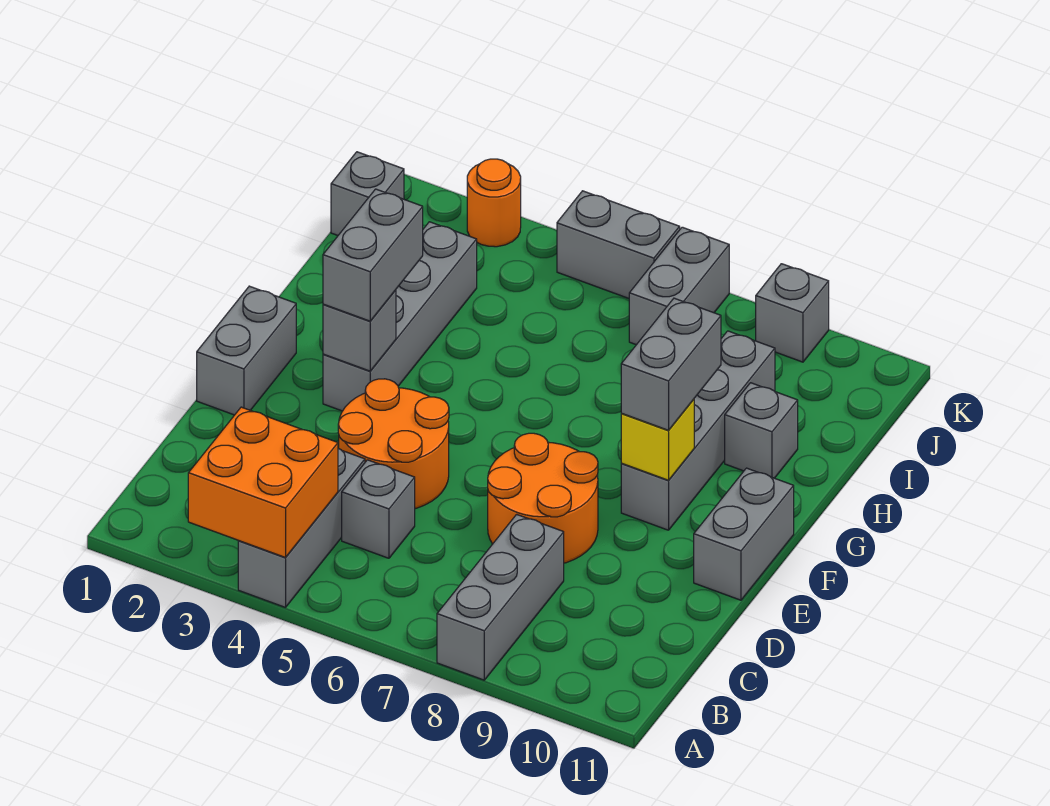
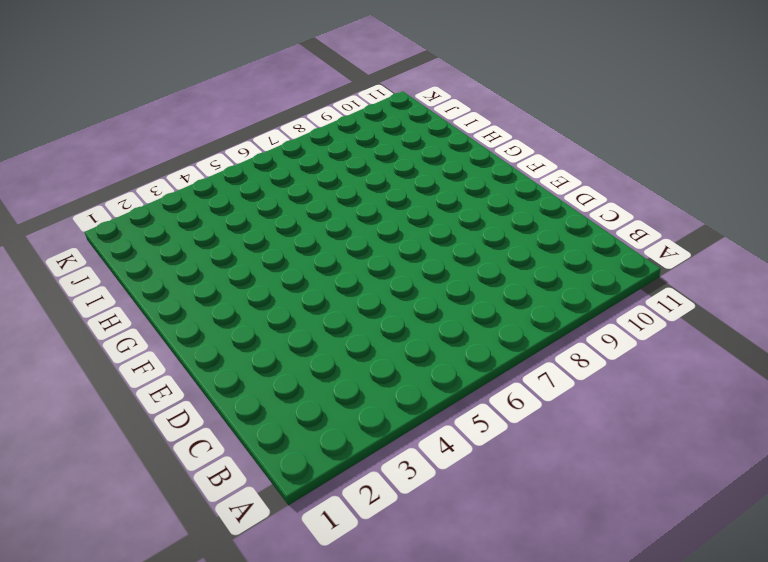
none -> grey brick A4:C4 level 1
none -> grey brick A8:C8 level 1
none -> grey brick C5 level 1

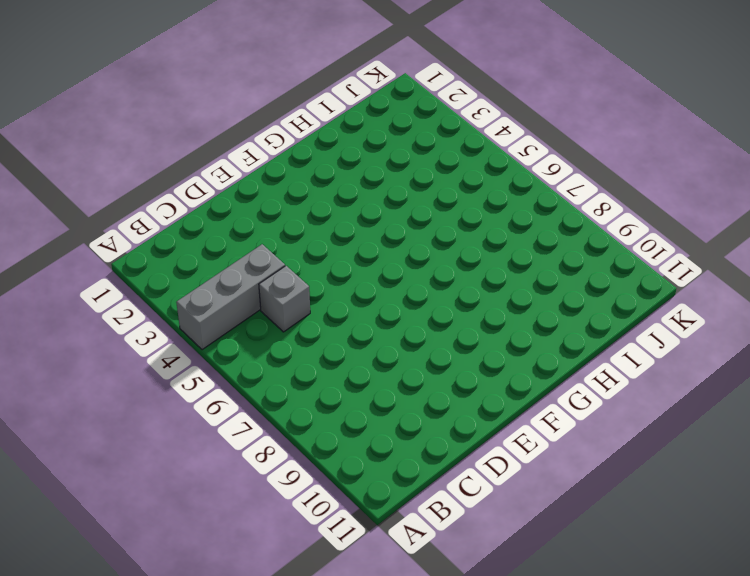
none -> grey brick A8:C8 level 1
none -> orange round brick D4:E5 level 1
none -> orange round brick D7:E8 level 1

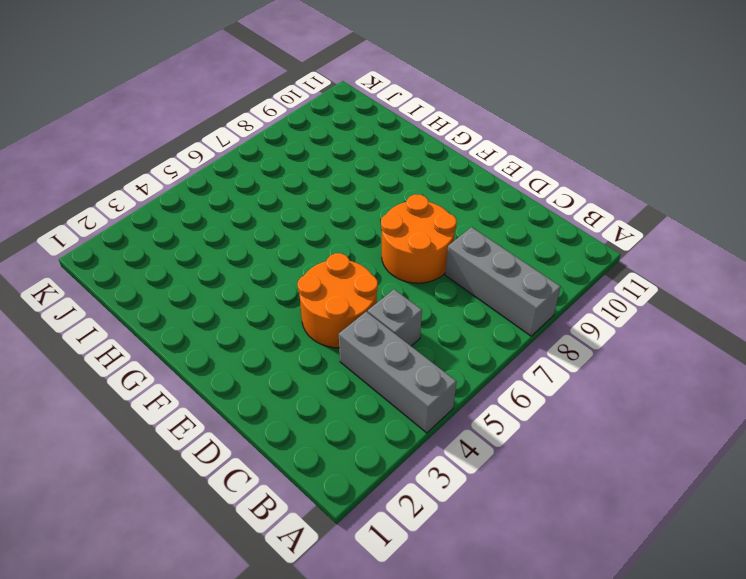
none -> grey brick E1:F1 level 1
none -> grey brick E11:F11 level 1
none -> grey brick F3:I3 level 1

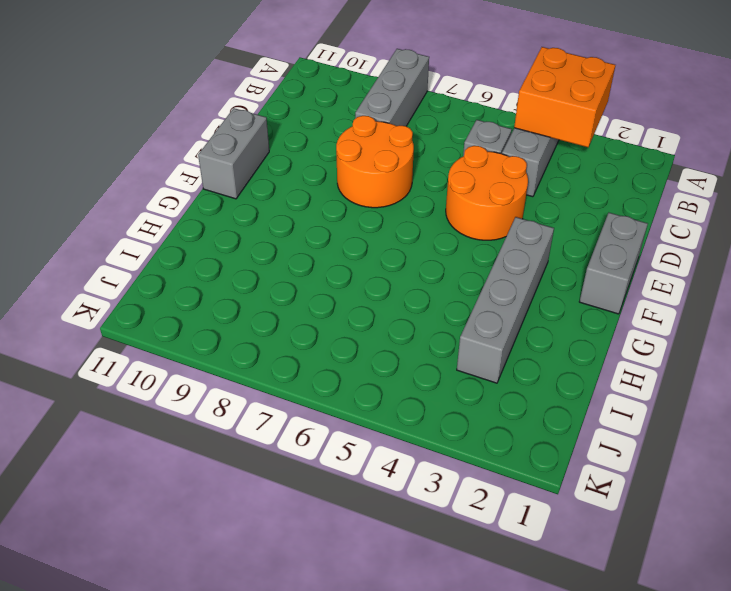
none -> grey brick F9:I9 level 1
none -> grey brick H10 level 1
none -> grey brick J1 level 1

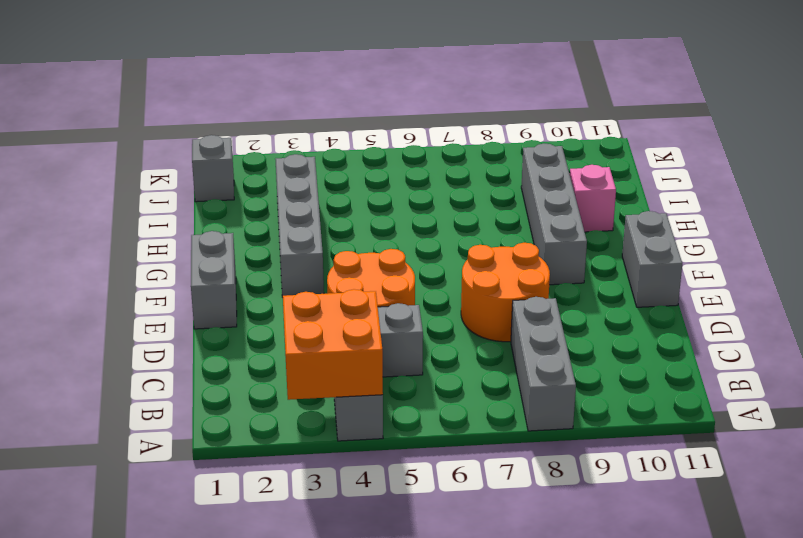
pink brick H10 level 1 -> grey brick H10 level 1
none -> grey brick J7:K7 level 1
none -> orange round brick K3 level 1
none -> grey brick K5:K6 level 1

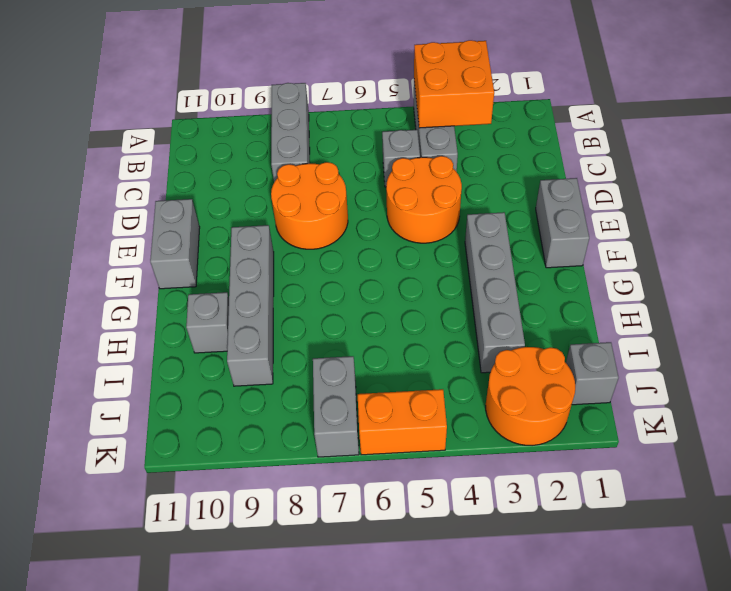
orange round brick J2:K3 level 1 -> orange round brick K3 level 1
orange brick K5:K6 level 1 -> grey brick K5:K6 level 1
none -> grey brick K9 level 1
none -> grey brick F3 level 2
none -> yellow brick F9 level 2

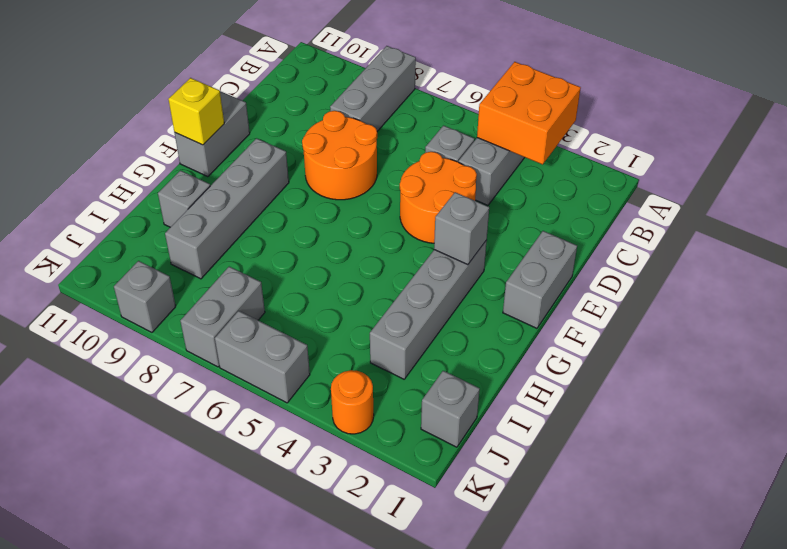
yellow brick F11 level 2 -> yellow brick F9 level 2
none -> grey brick F3:G3 level 3
none -> grey brick F9:G9 level 3

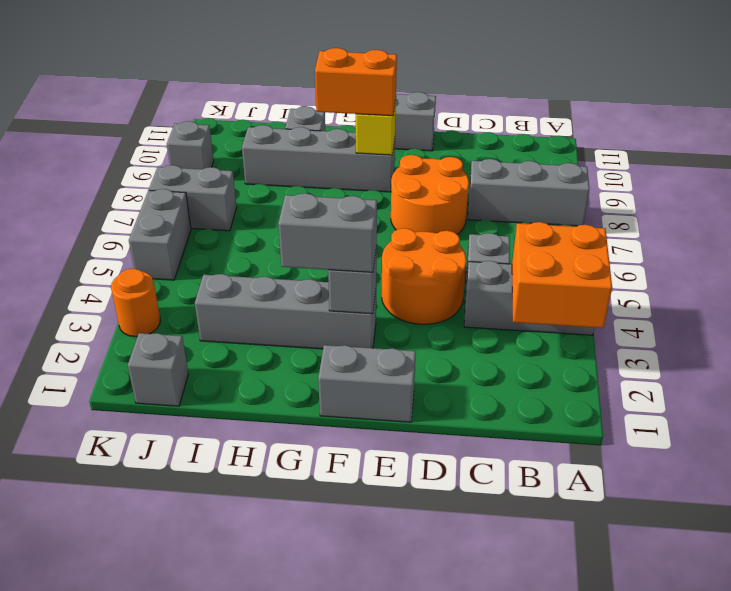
orange brick F9:G9 level 3 -> grey brick F9:G9 level 3

